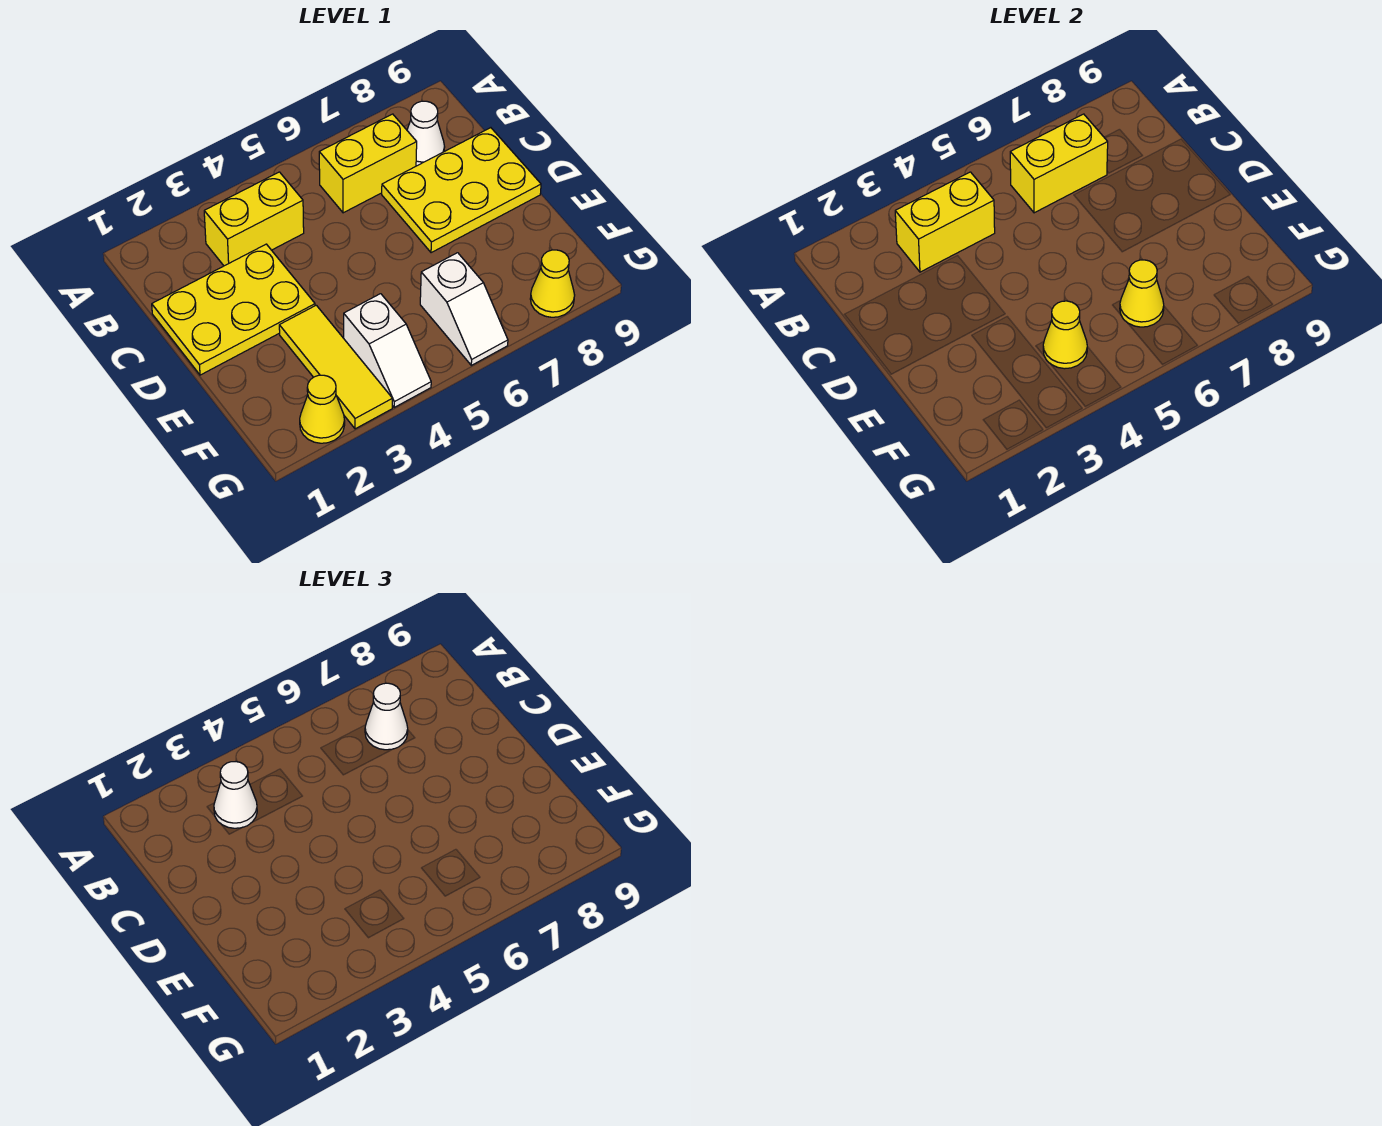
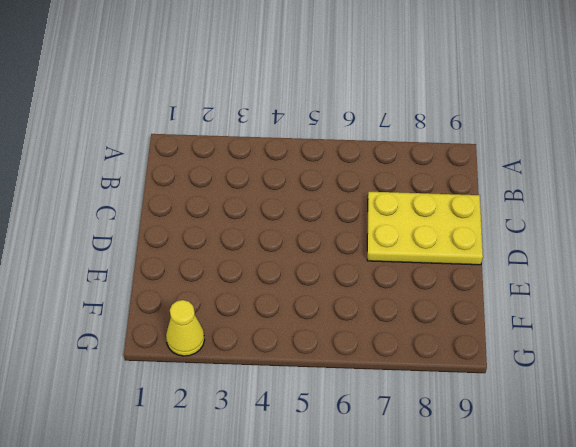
none -> yellow brick B3:B4 level 1
none -> yellow brick B6:B7 level 1
none -> white cone B8 level 1

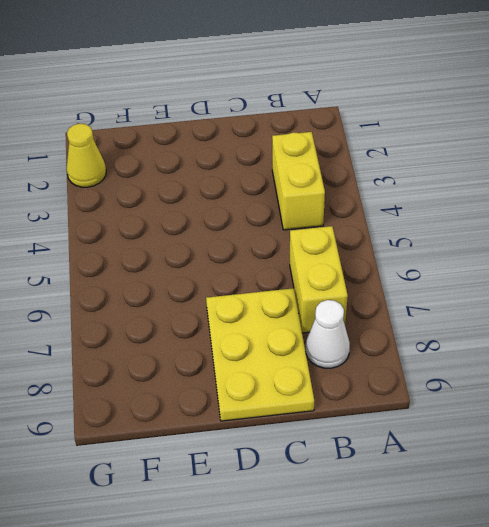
none -> yellow plate C1:D3 level 1
none -> yellow tile E3:G3 level 1
none -> white slope F4:G4 level 1 top F

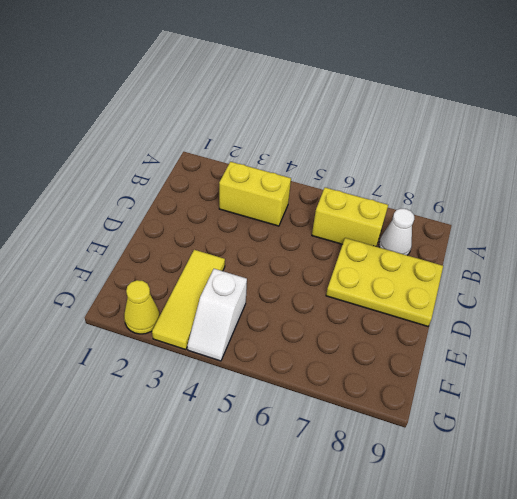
none -> yellow plate C1:D3 level 1
none -> white slope F6:G6 level 1 top F
none -> yellow cone G8 level 1

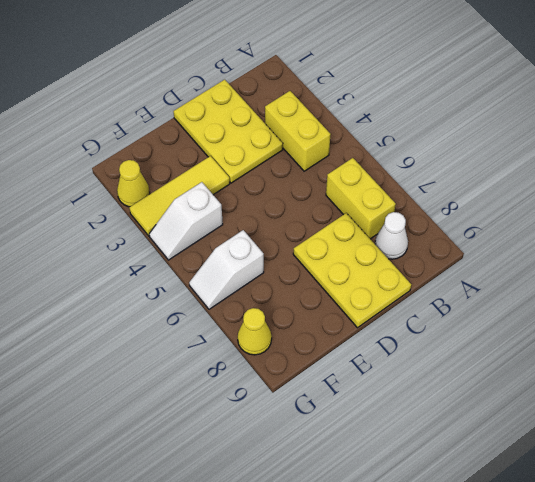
none -> yellow brick B3:B4 level 2
none -> yellow brick B6:B7 level 2
none -> yellow cone F4 level 2

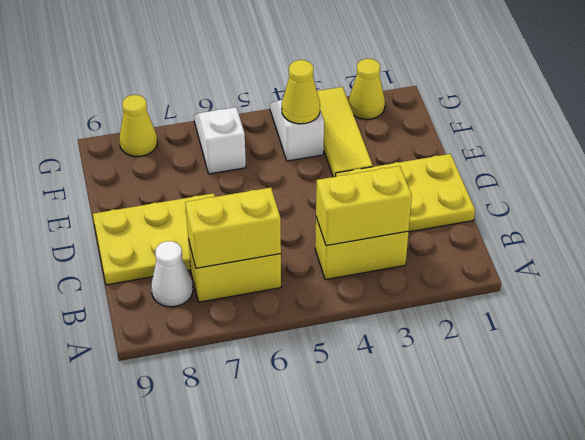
none -> yellow cone F6 level 2
none -> white cone B3 level 3
none -> white cone B7 level 3

